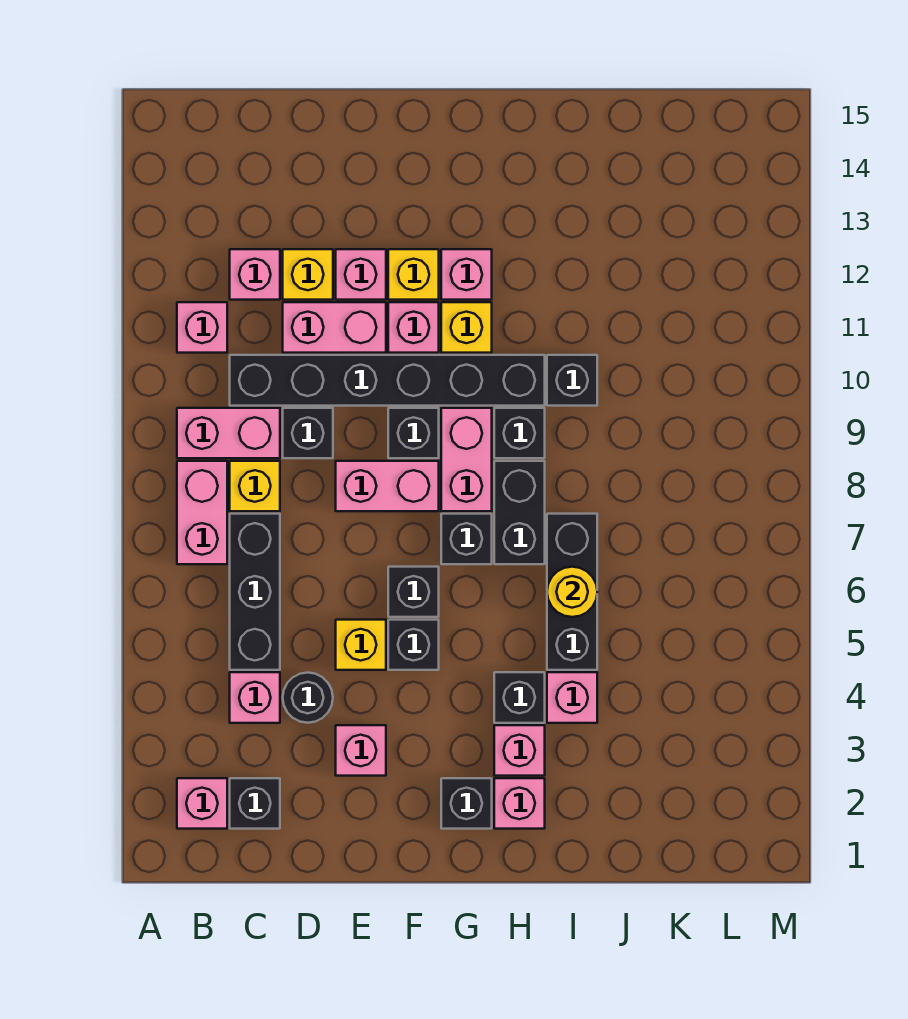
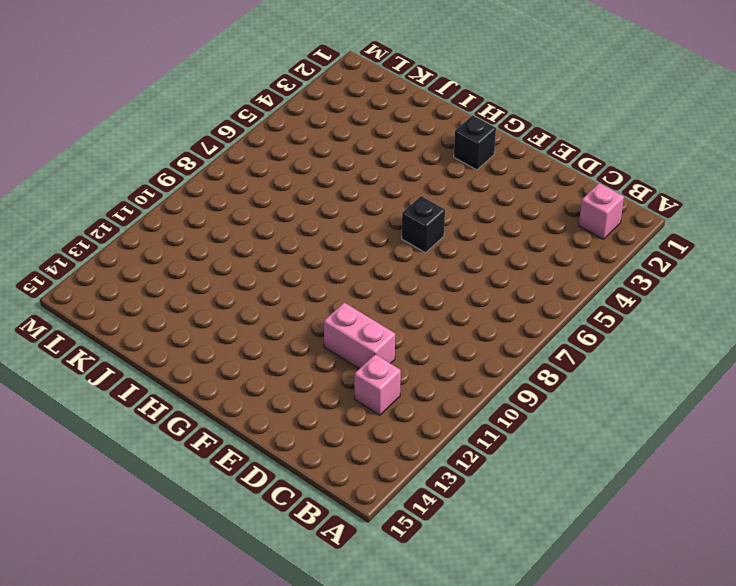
none -> pink brick B7:B8 level 1
none -> pink brick B9:C9 level 1
none -> pink brick B11 level 1
none -> black brick C2 level 1

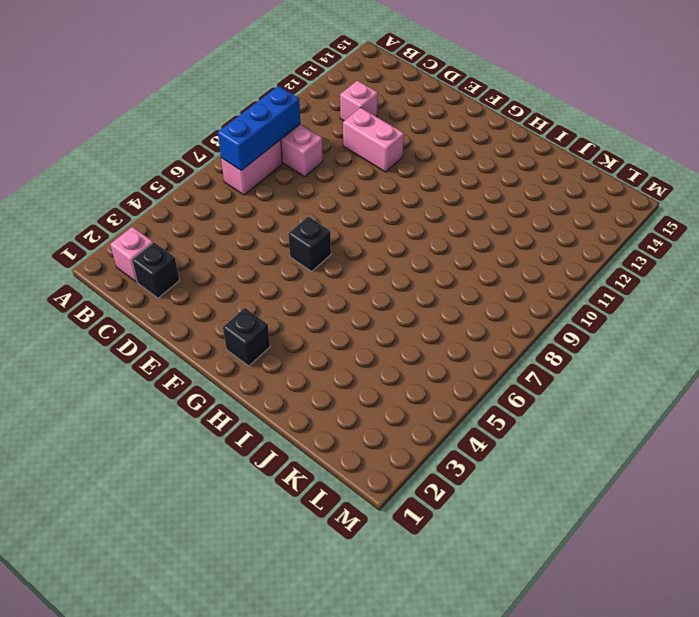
blue brick B7:B9 level 2 -> none
none -> pink brick B11 level 1
none -> pink brick C4 level 1
none -> black brick C5:C7 level 1
none -> yellow brick C8 level 1

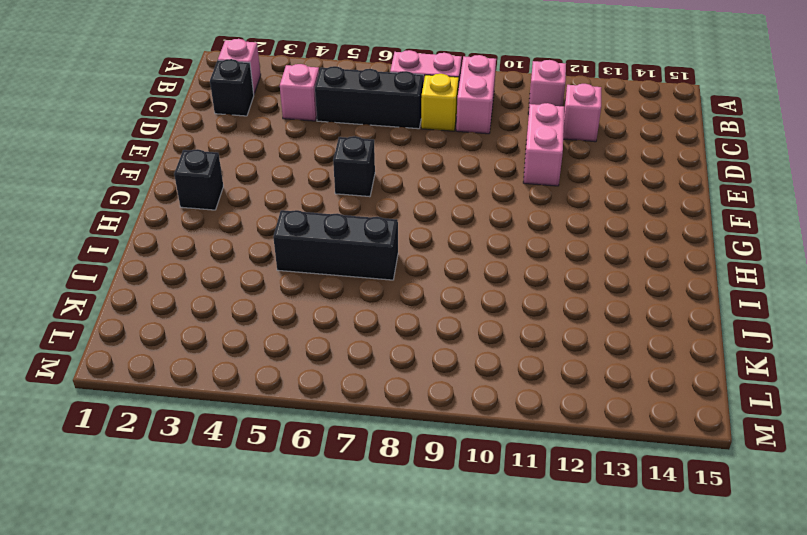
none -> black brick C10:H10 level 1
none -> black round brick D4 level 1
none -> black brick D9 level 1
none -> yellow brick D12 level 1

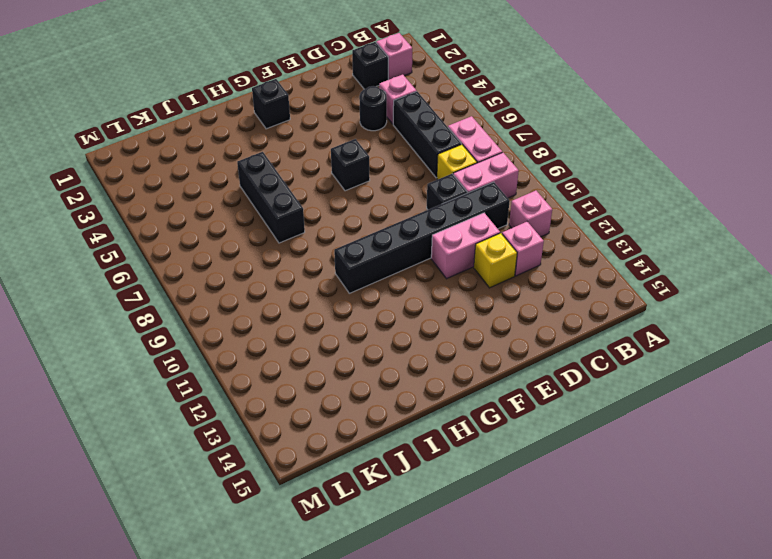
none -> pink brick E3 level 1
none -> yellow brick E5 level 1
none -> pink brick E8:F8 level 1
none -> pink brick E12 level 1

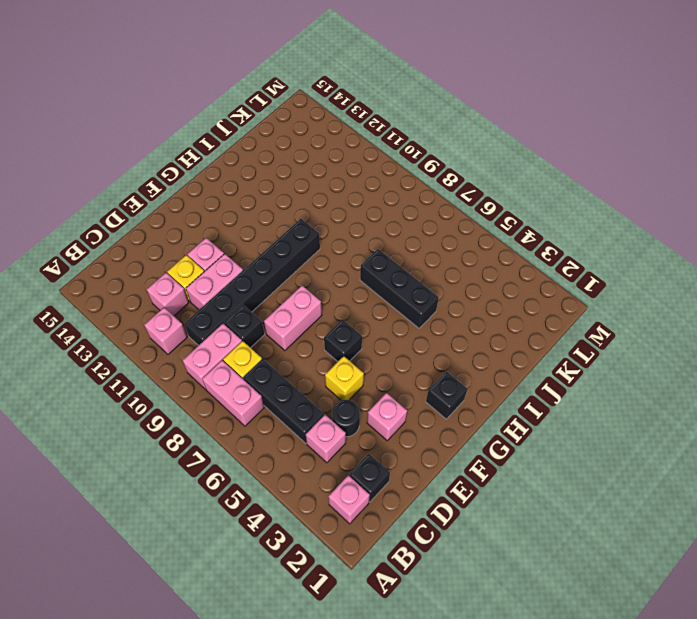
none -> black brick F5 level 1
none -> black brick F9 level 1
none -> pink brick F11 level 1
none -> yellow brick F12 level 1

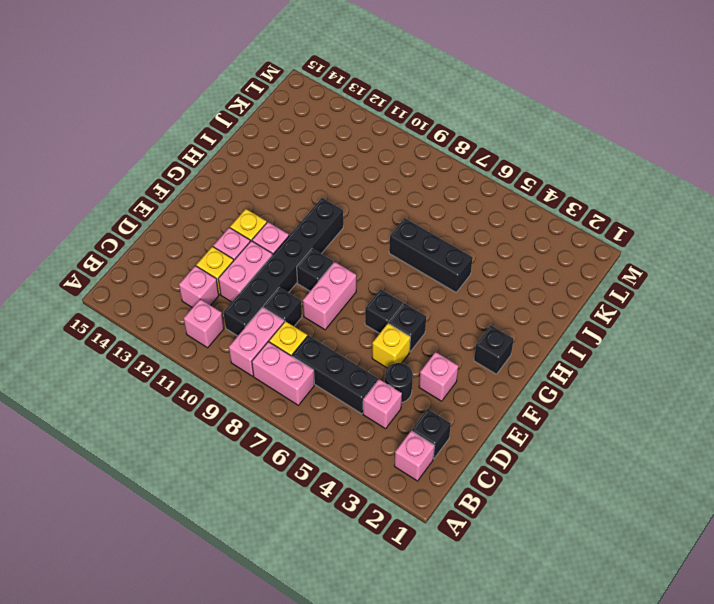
none -> black brick G7 level 1
none -> pink brick G8:G9 level 1
none -> yellow brick G11 level 1
none -> pink brick G12 level 1

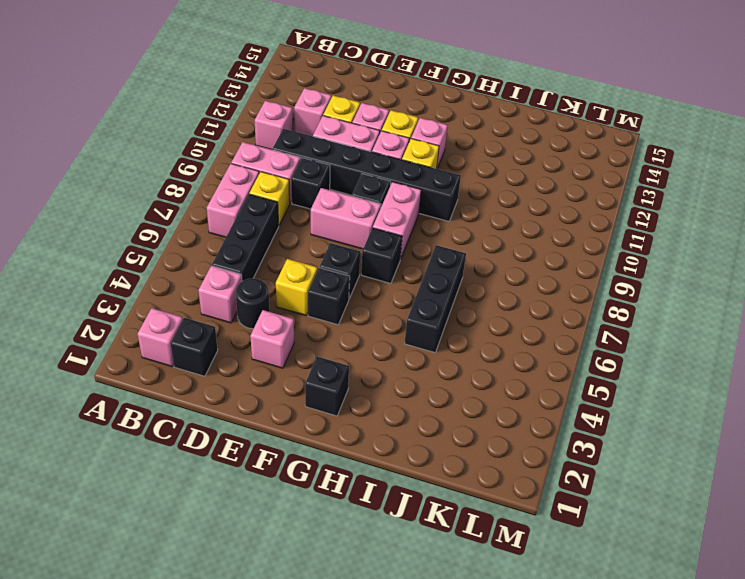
none -> pink brick H2 level 1
none -> pink brick H3 level 1
none -> black brick H4 level 1
none -> black brick H7:H8 level 1

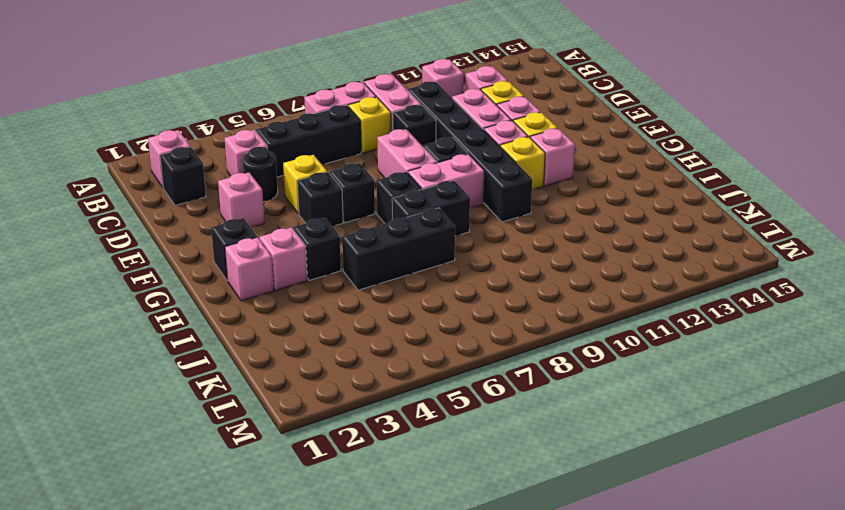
none -> black brick H9 level 1
none -> pink brick I4 level 1
none -> black brick I10 level 1
none -> yellow round brick I6 level 2

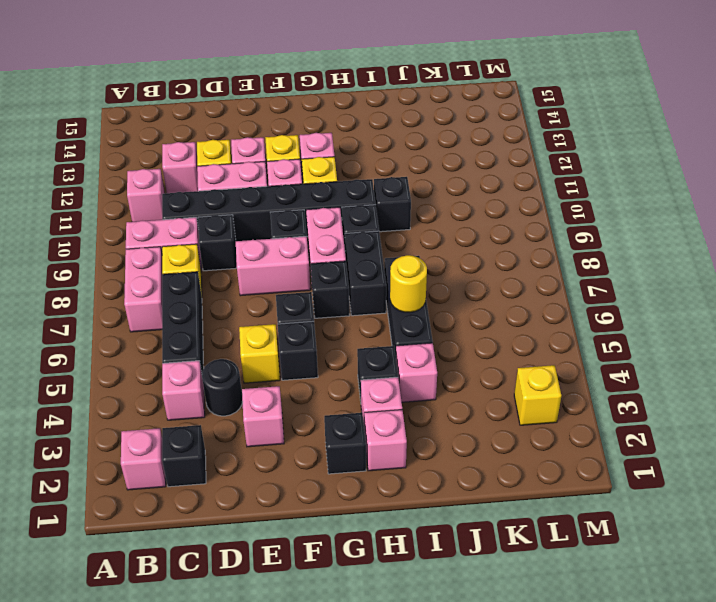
yellow brick L3 level 1 -> none

